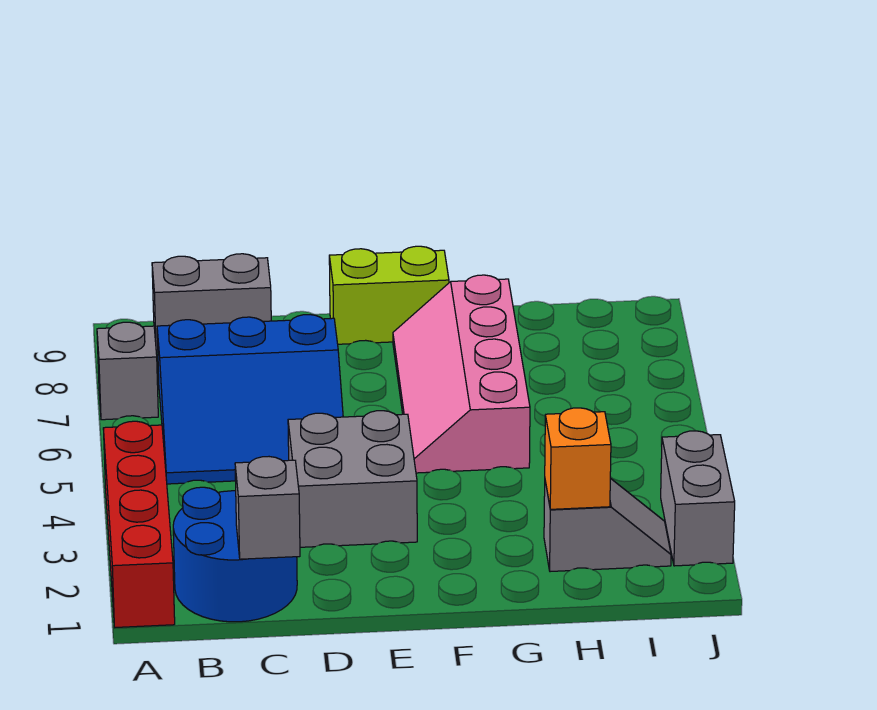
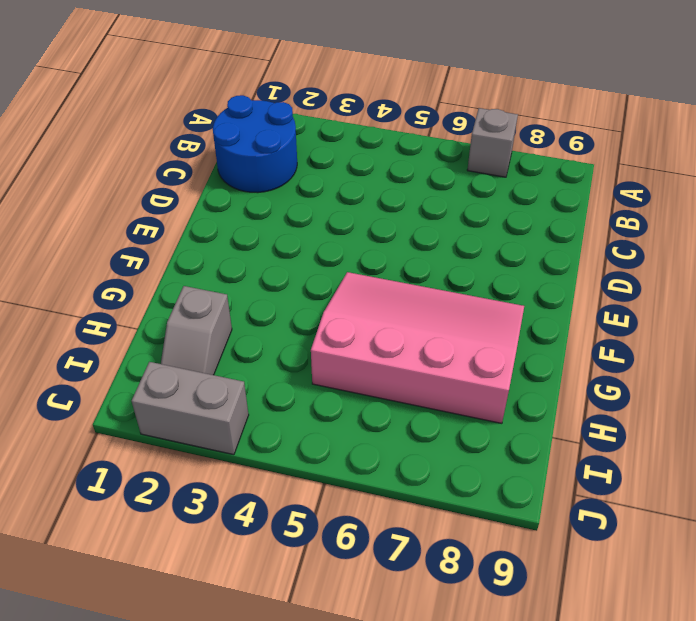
pink slope F5:H8 level 1 top H -> pink slope F5:G8 level 1 top G
none -> red brick A1:A4 level 1
none -> blue slope B5:D7 level 1 top 7
none -> grey brick B9:C9 level 1

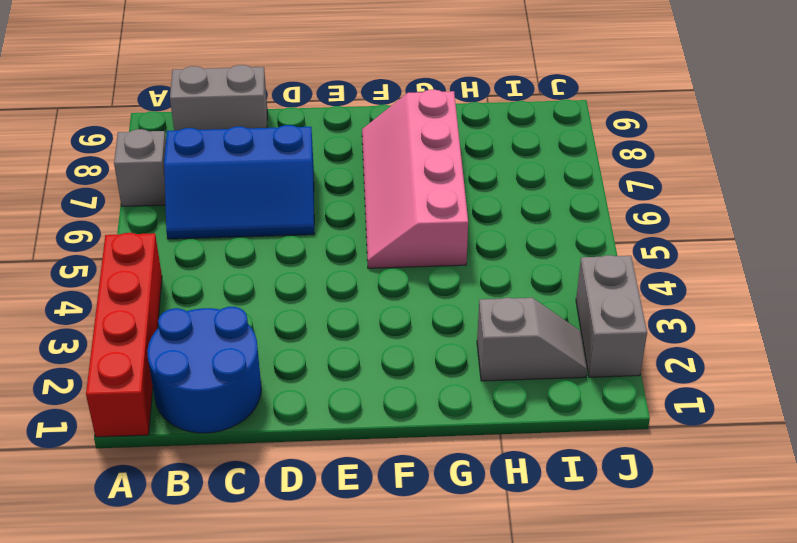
blue slope B6:D7 level 1 top 7 -> blue slope B5:D7 level 1 top 7
none -> grey brick D3:E4 level 1
none -> lime brick E9:F9 level 1
none -> grey brick C1 level 2

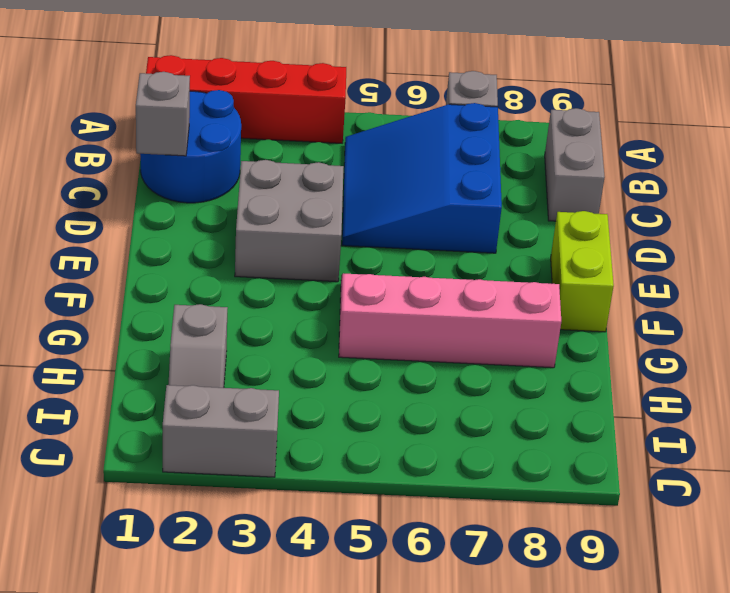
none -> orange brick H2 level 2

